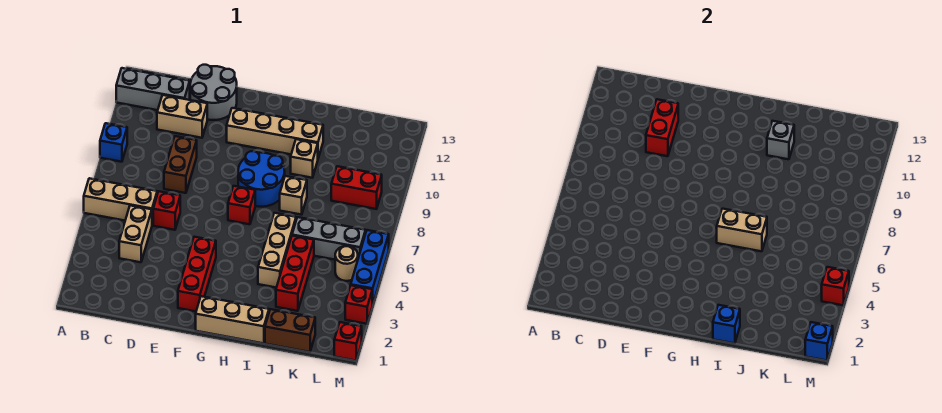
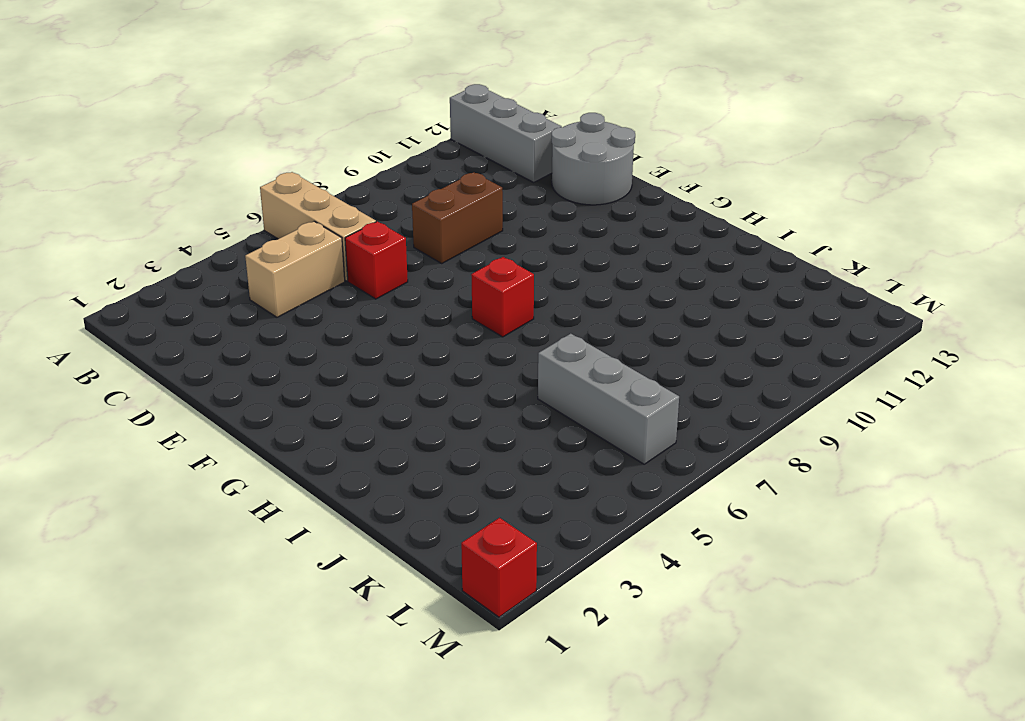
none -> blue brick A9 level 1
none -> tan brick C11:D11 level 1
none -> red brick F2:F4 level 1
none -> tan brick F11:I11 level 1

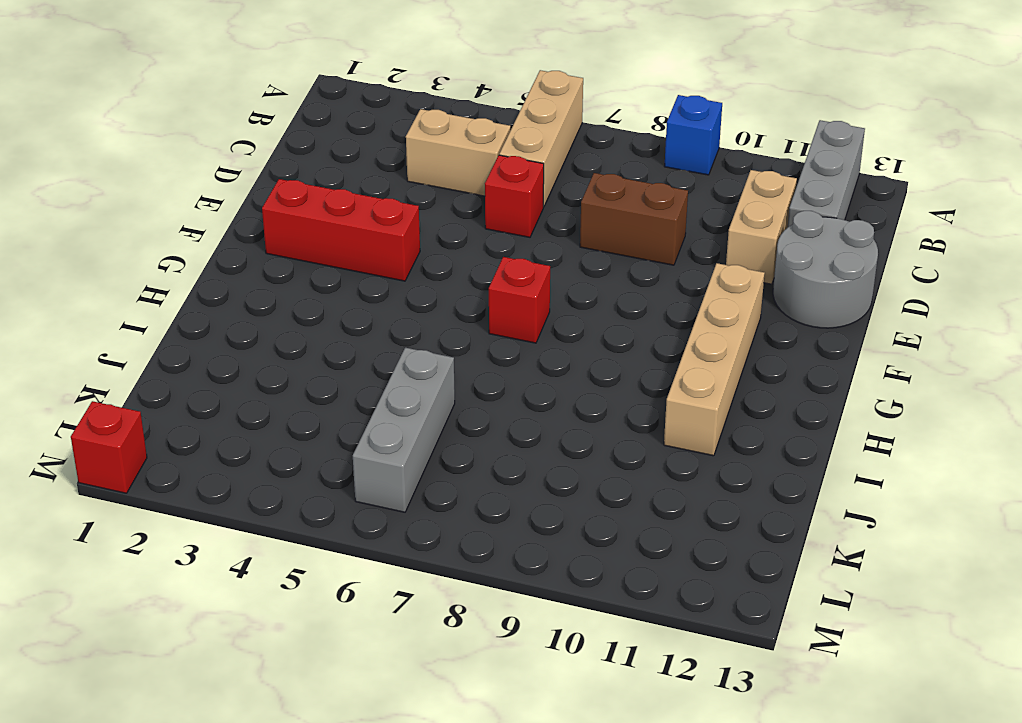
none -> tan brick G1:I1 level 1
none -> blue round brick G8:H9 level 1
none -> tan brick I4:I6 level 1
none -> tan brick I8 level 1

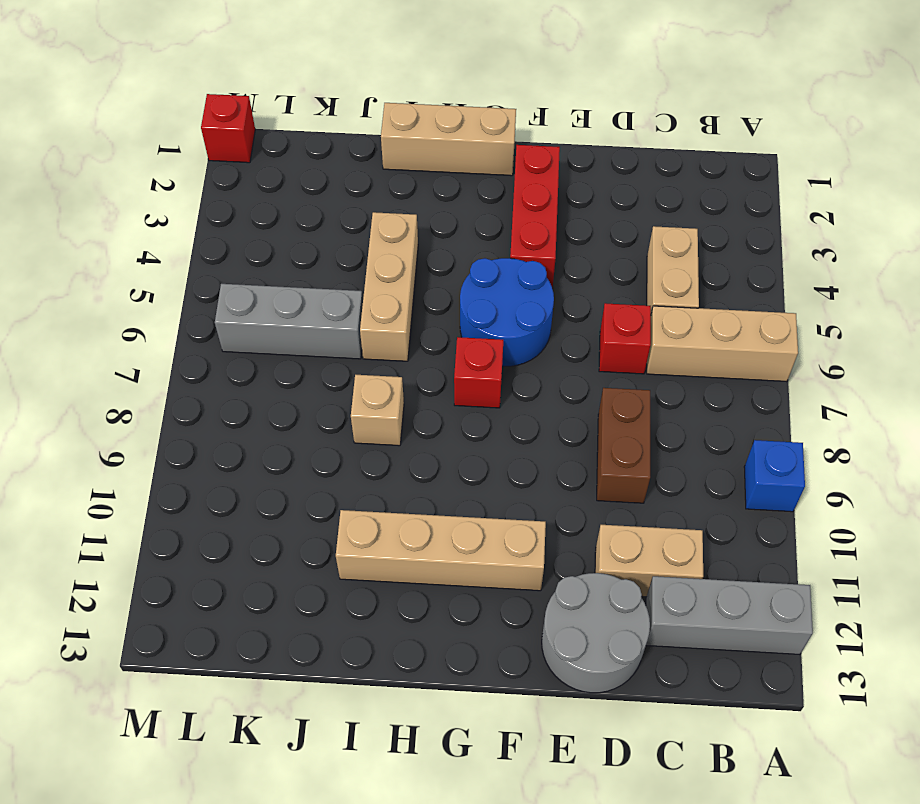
blue round brick F5:G6 level 1 -> blue round brick G8:H9 level 1
none -> tan brick I10 level 1
none -> brown brick J1:K1 level 1
none -> red brick J3:J5 level 1
none -> red brick K9:L9 level 1

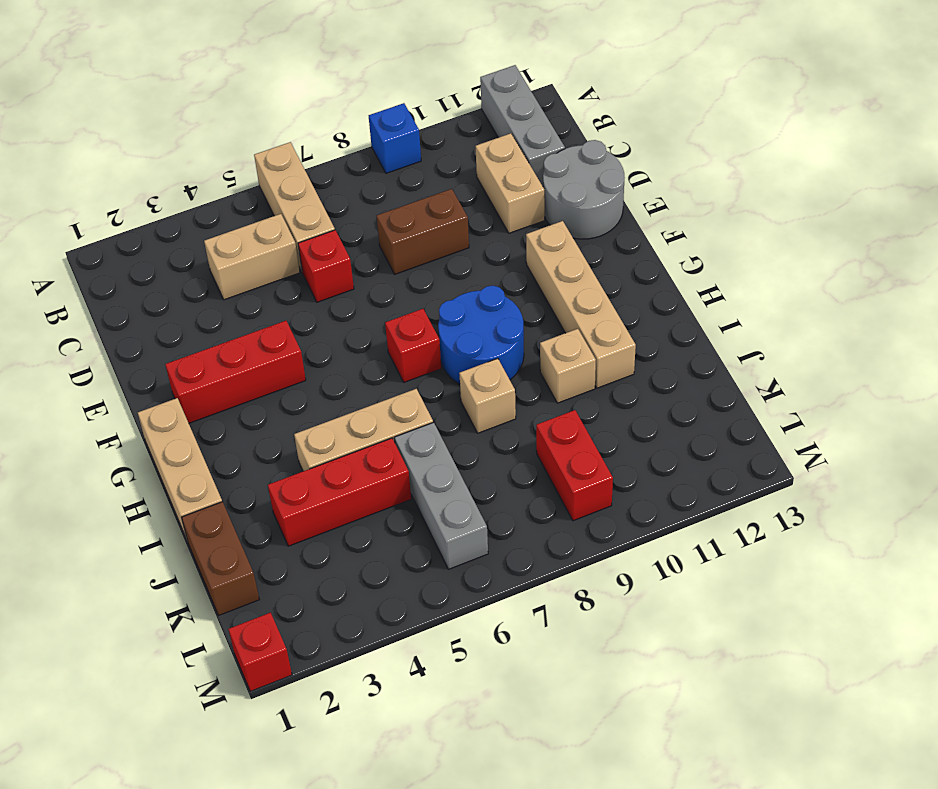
none -> tan round brick L5 level 1
none -> red brick M3 level 1
none -> blue brick M4:M6 level 1
none -> red brick D10:D11 level 2

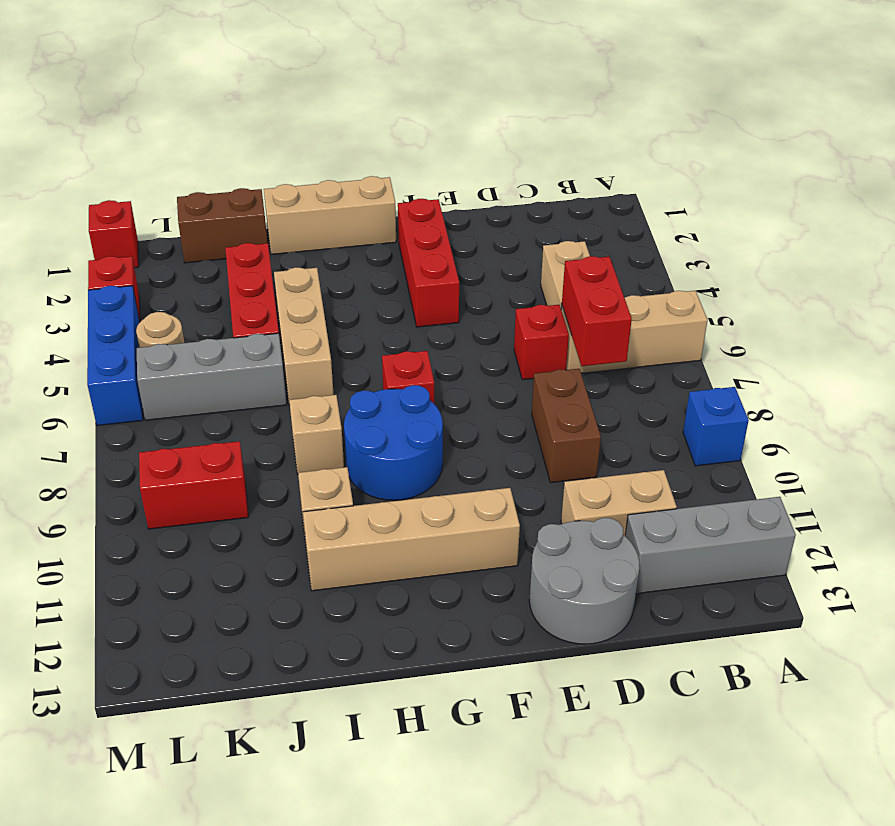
red brick C6:C7 level 2 -> red brick D10:D11 level 2
none -> tan brick H6:I6 level 2
none -> blue brick I1 level 2
none -> grey brick I11 level 2
none -> blue brick M1 level 2

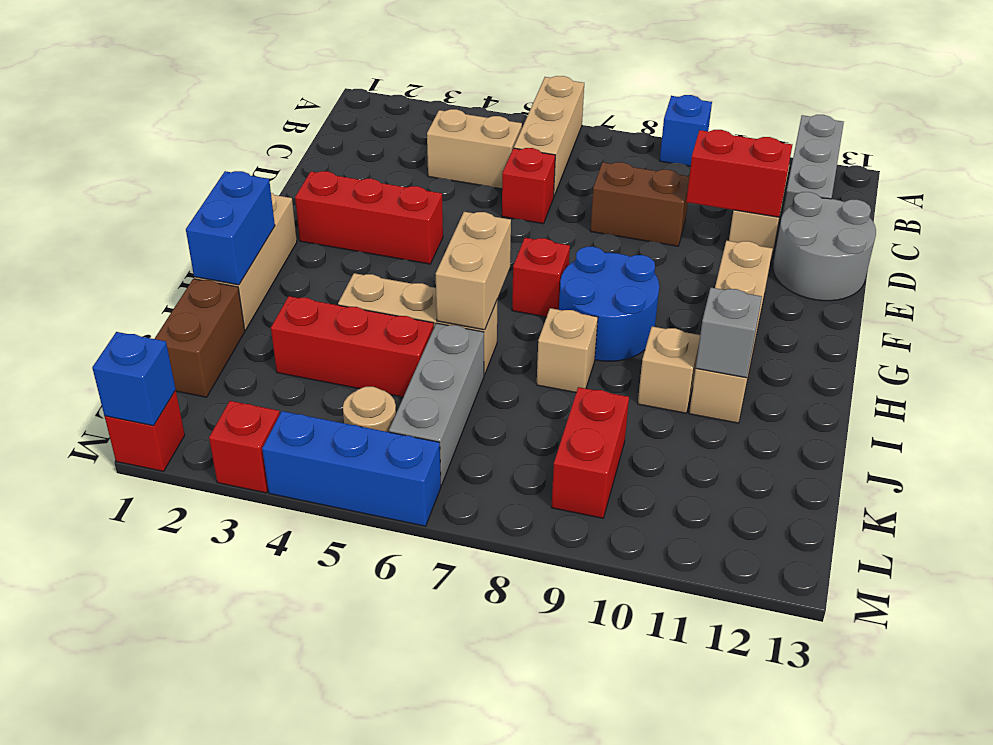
blue brick H1:I1 level 2 -> blue brick I1 level 2
none -> red brick M4 level 2

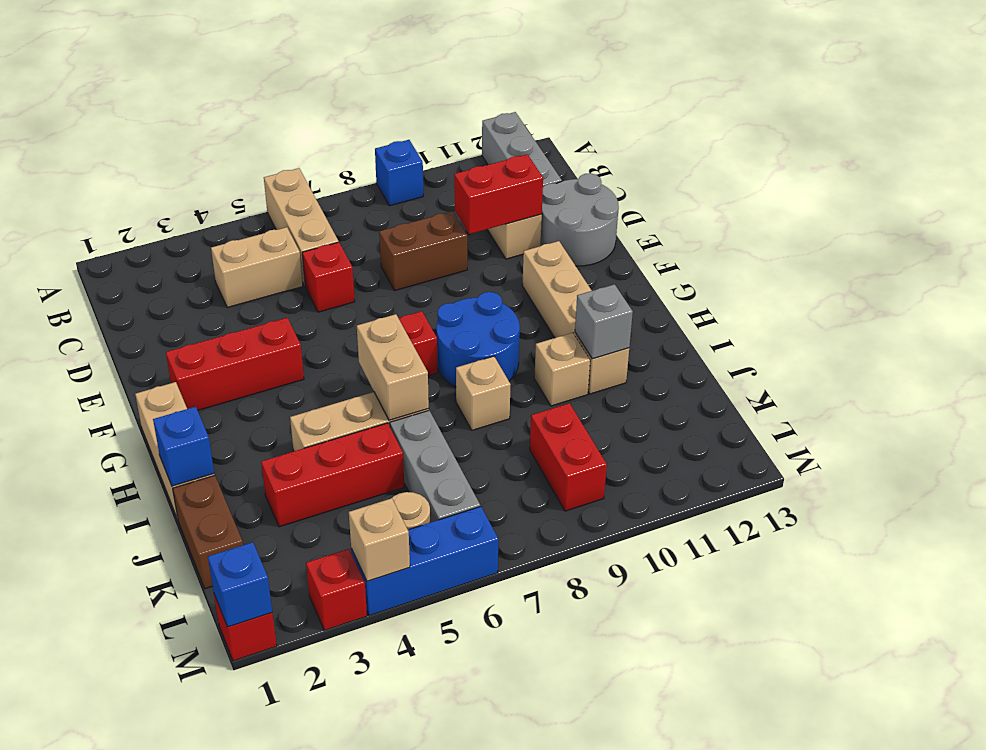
tan brick M4 level 2 -> red brick M4 level 2

